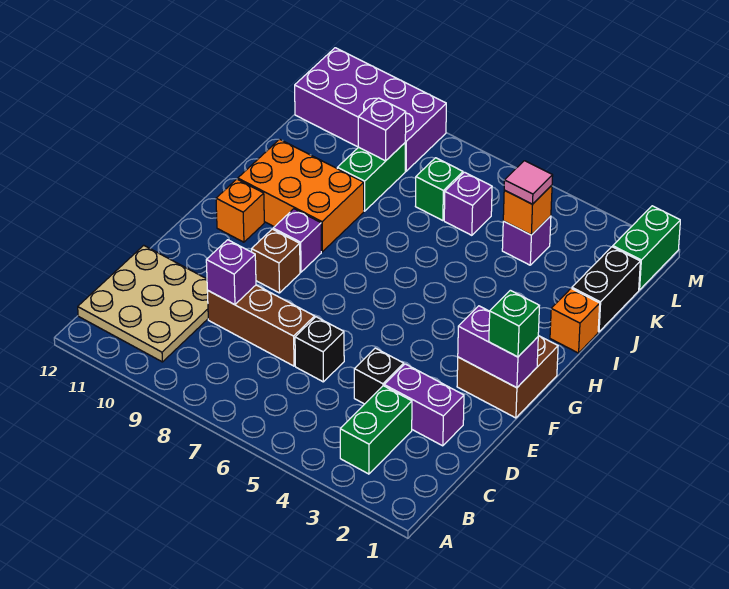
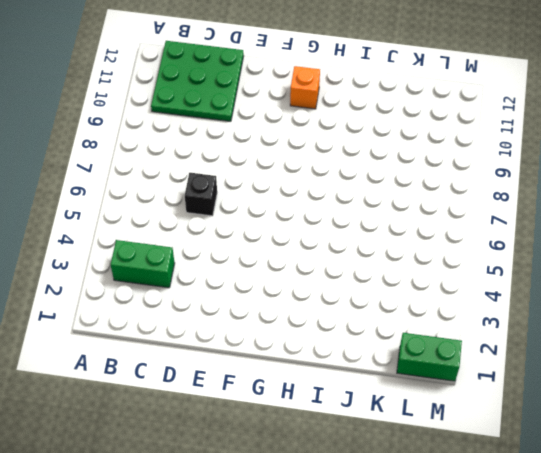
green plate B10:D12 level 1 -> tan plate B10:D12 level 1
none -> purple brick D2:D3 level 1
none -> black brick D4 level 1
none -> brown brick D7:D9 level 1

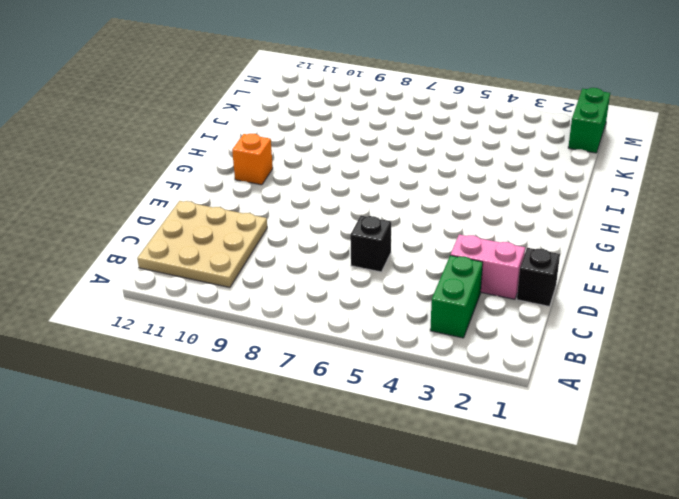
black brick D1 level 1 -> black brick D4 level 1
pink brick D2:D3 level 1 -> purple brick D2:D3 level 1
none -> brown brick D7:D9 level 1
none -> brown brick F1:G2 level 1
none -> brown brick F9 level 1

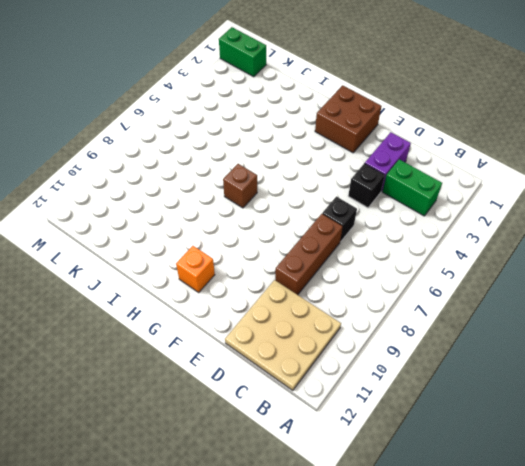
brown brick H7 level 1 -> brown brick F9 level 1
none -> purple brick G9 level 1
none -> orange brick H9:I11 level 1
none -> orange brick I1 level 1

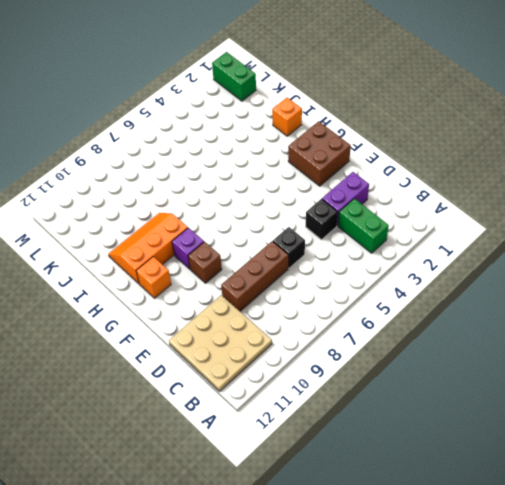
orange slope H9:I11 level 1 top H -> orange brick H9:I11 level 1
none -> black brick J1:K1 level 1
none -> green brick J9:K9 level 1
none -> purple brick K4 level 1

